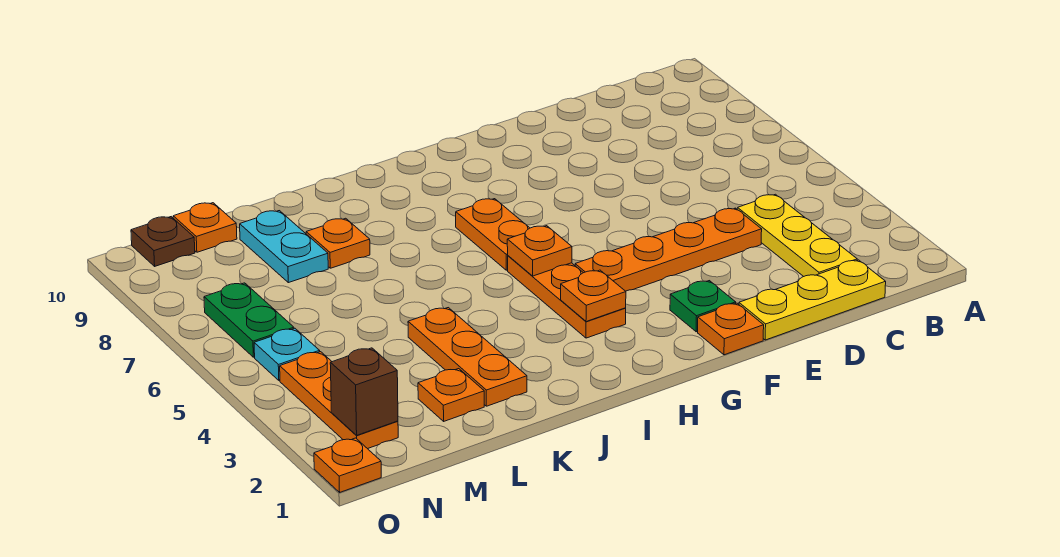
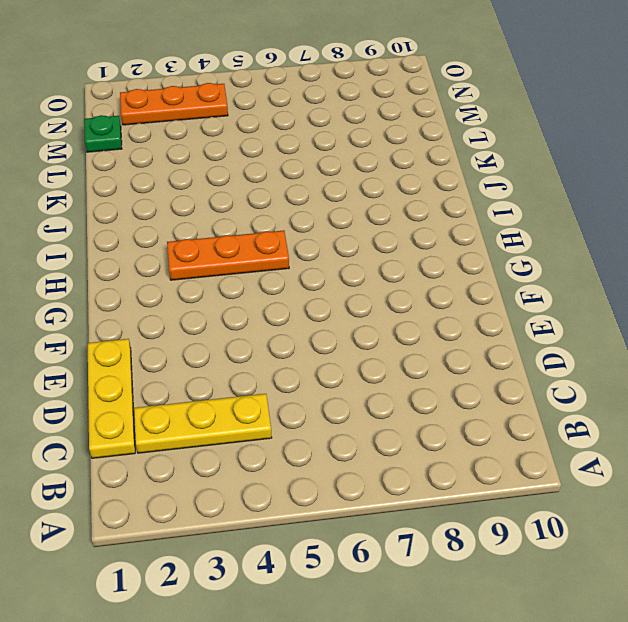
green plate M1 level 1 -> green plate F2 level 1
none -> orange plate D4:G4 level 1
none -> orange plate F1 level 1
none -> orange plate H6:H7 level 1

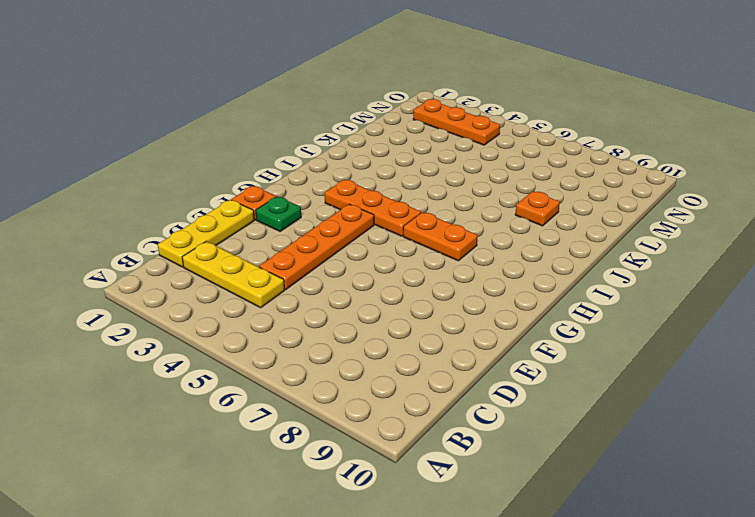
none -> orange plate K2:K4 level 1
none -> orange plate L2 level 1
none -> cyan plate L8:L9 level 1

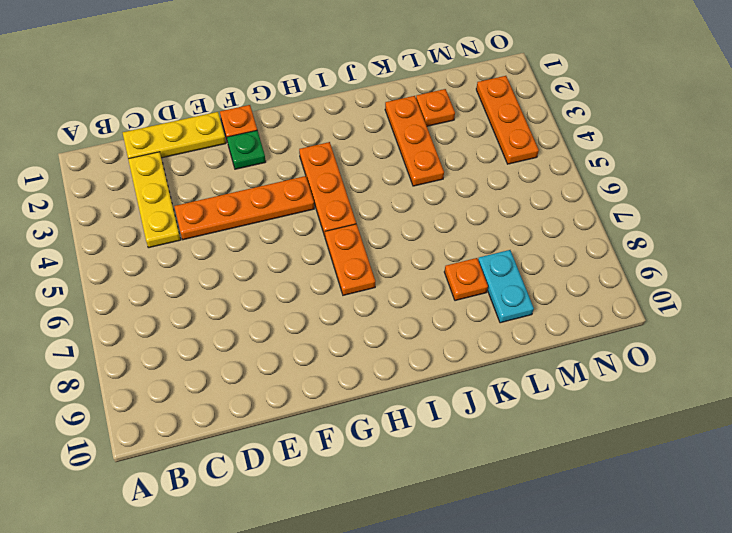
none -> orange plate M10 level 1
none -> cyan plate N5 level 1
none -> green plate N6:N7 level 1

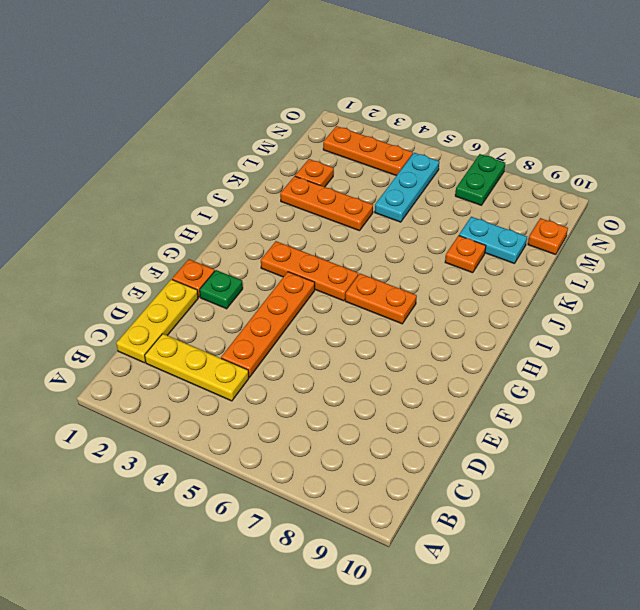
cyan plate L5:N5 level 1 -> cyan plate N5 level 1
green plate N7:O7 level 1 -> green plate N6:N7 level 1
none -> brown plate N10 level 1
none -> orange plate O1 level 1
none -> orange plate H3 level 2

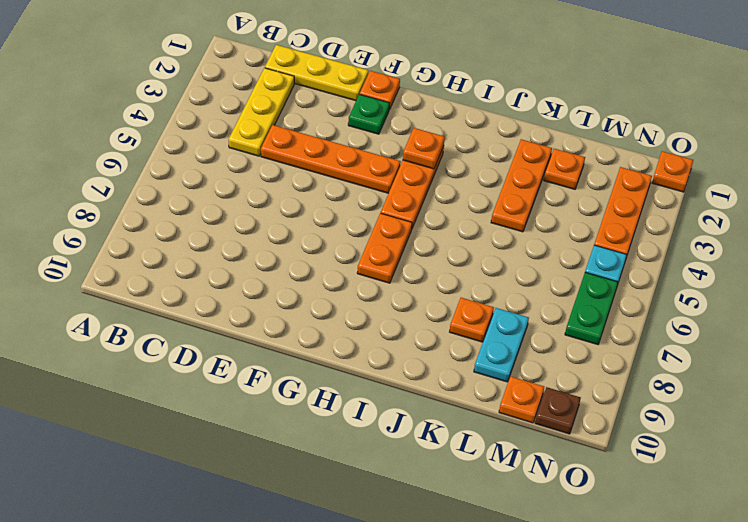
none -> orange plate H5 level 2
none -> brown brick N2 level 2

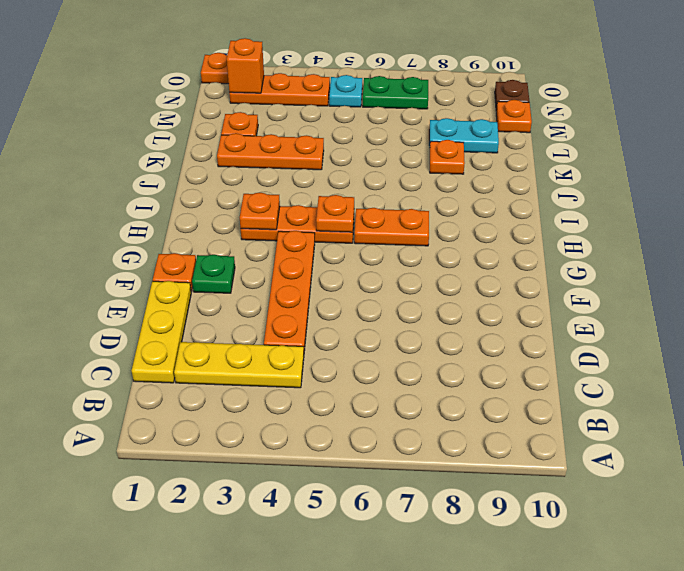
orange brick N2 level 2 -> brown brick N2 level 2

